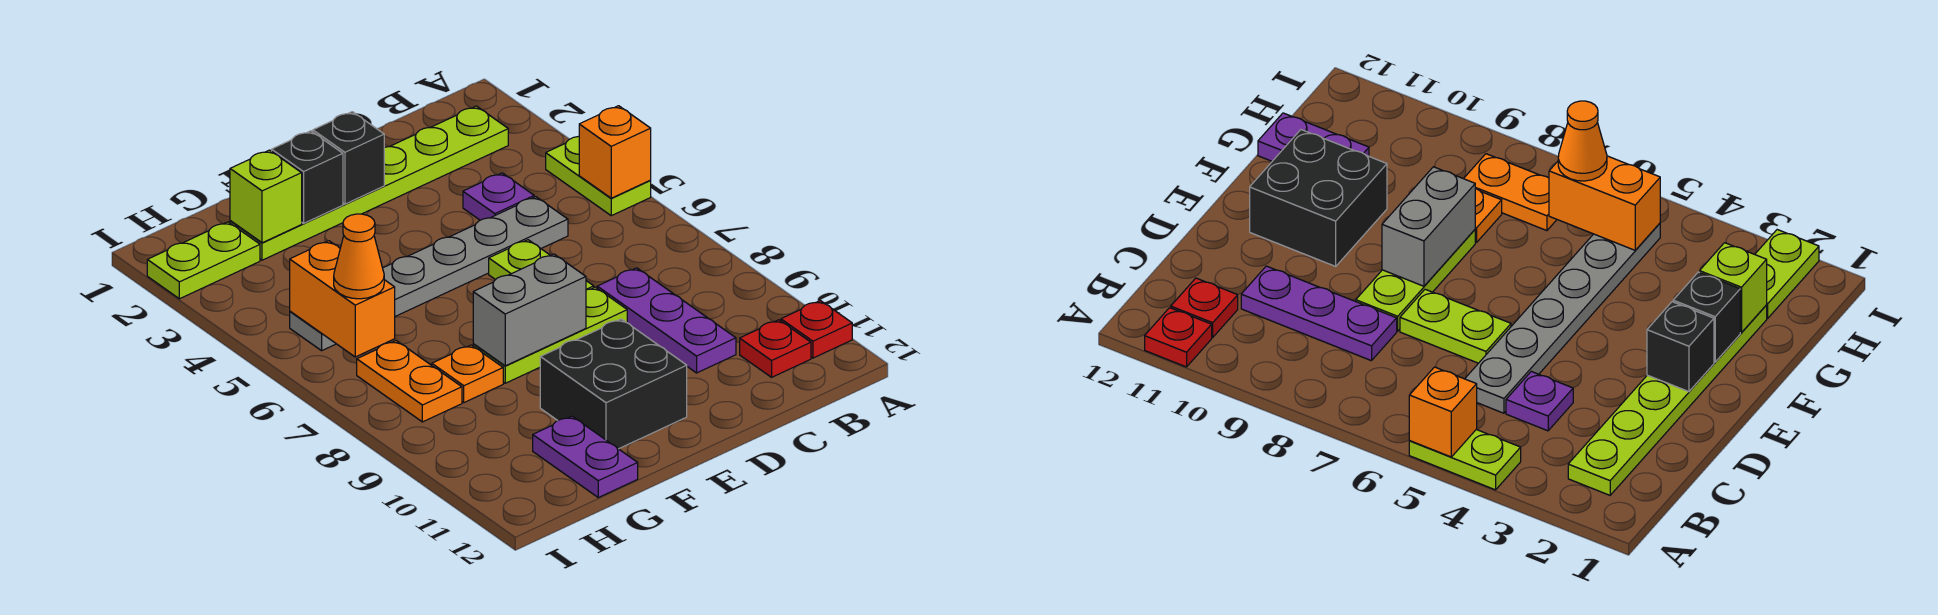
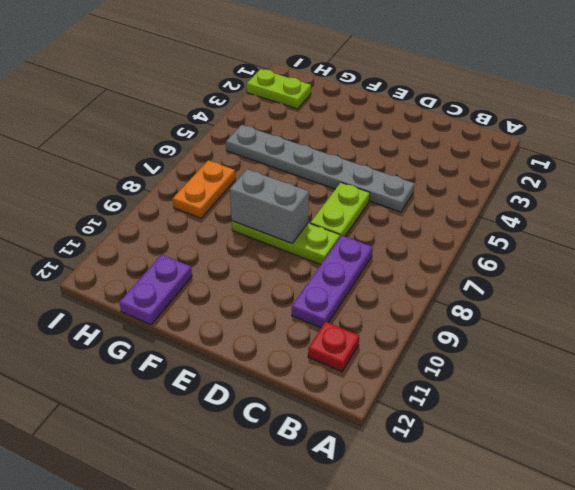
none -> lime plate A4:A5 level 1
none -> red plate A11 level 1
none -> lime plate B2:G2 level 1

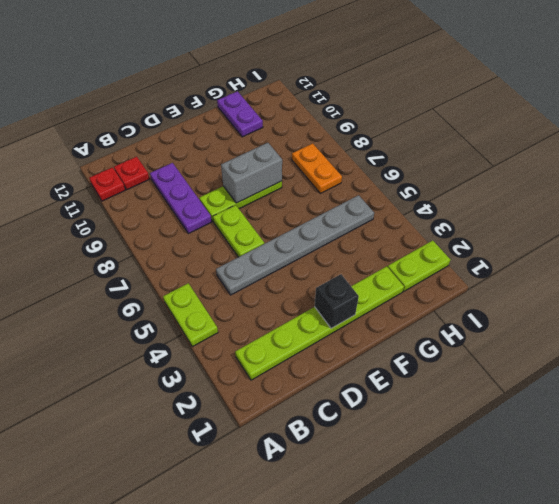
none -> purple plate C4 level 1
none -> black brick E10:F11 level 1
none -> orange plate G8 level 1

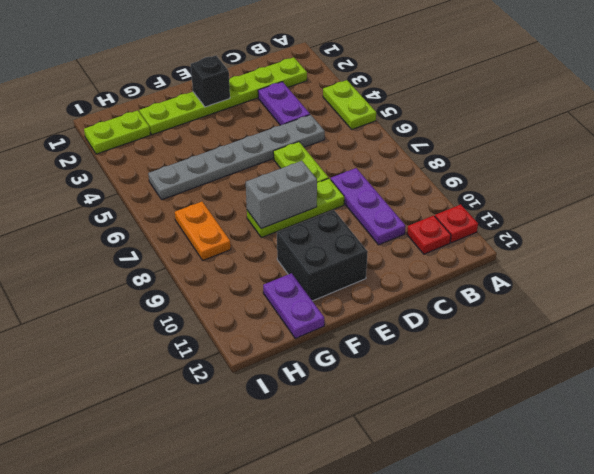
purple plate C3:C4 level 1 -> purple plate C4 level 1
none -> orange plate G8 level 1
none -> orange brick A5 level 2
none -> black brick F2 level 2

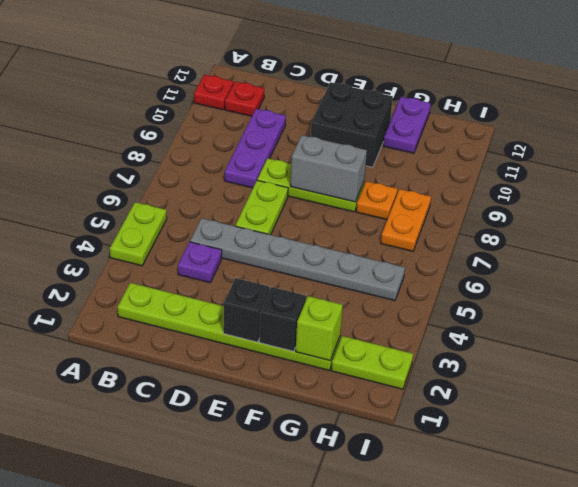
none -> orange brick A5 level 2
none -> orange brick H5:H6 level 2
none -> orange cone H6 level 3

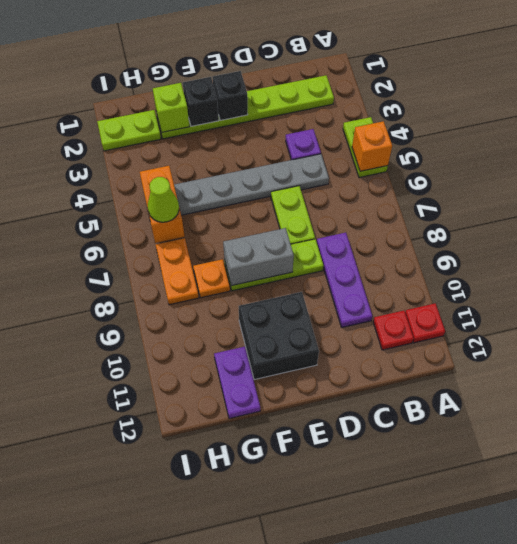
lime cone H6 level 3 -> orange cone H6 level 3

